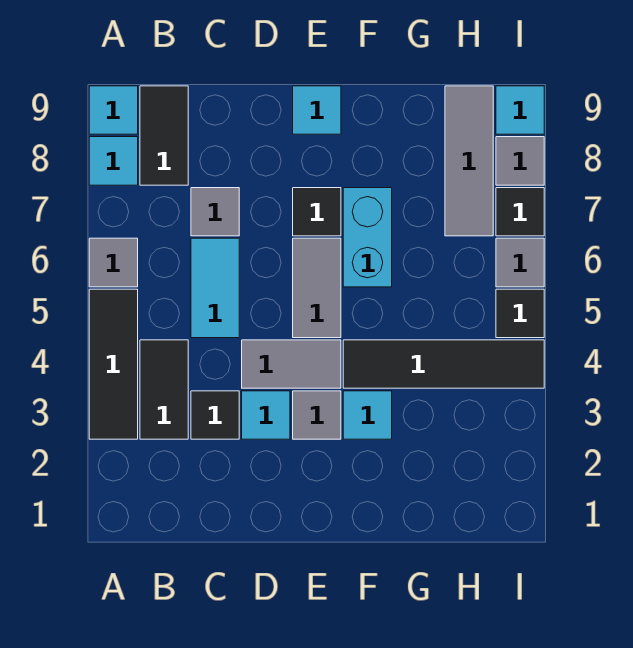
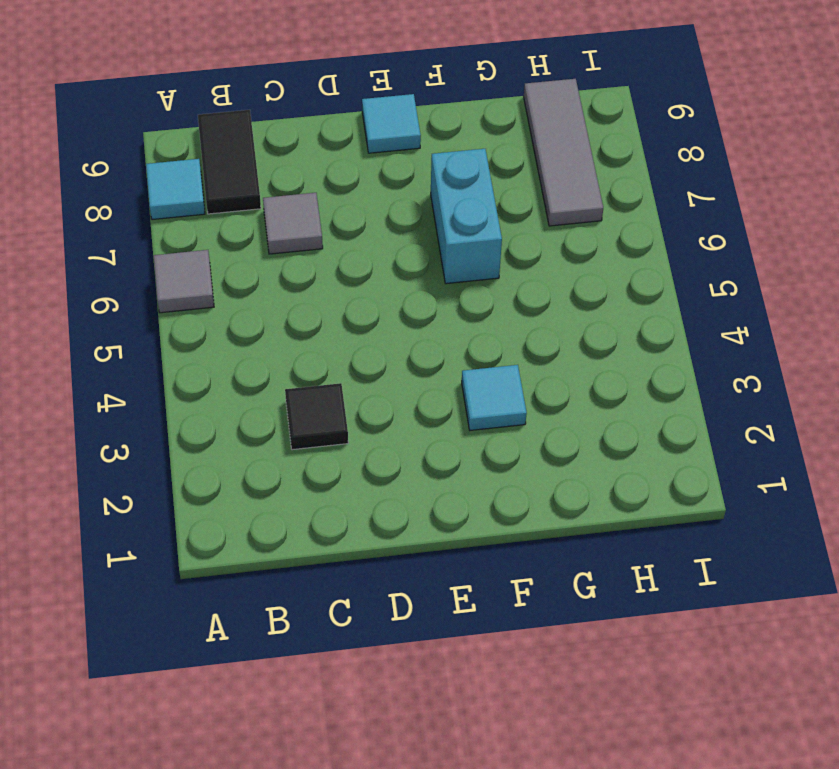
none -> black tile A3:A5 level 1
none -> cyan tile A9 level 1
none -> black tile B3:B4 level 1

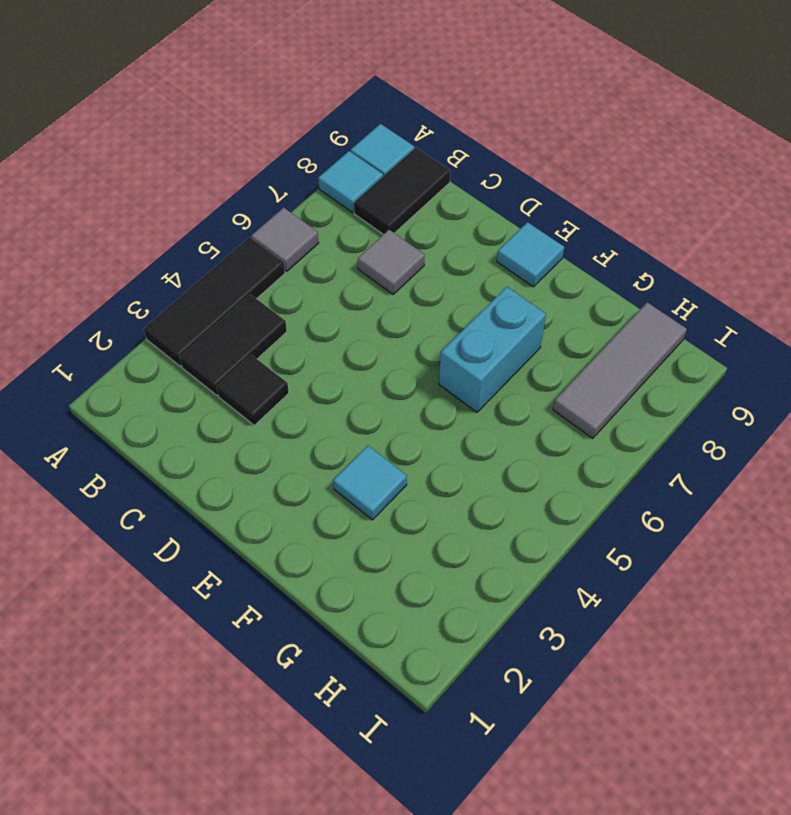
none -> cyan tile C5:C6 level 1
none -> cyan tile D3 level 1
none -> grey tile D4:E4 level 1

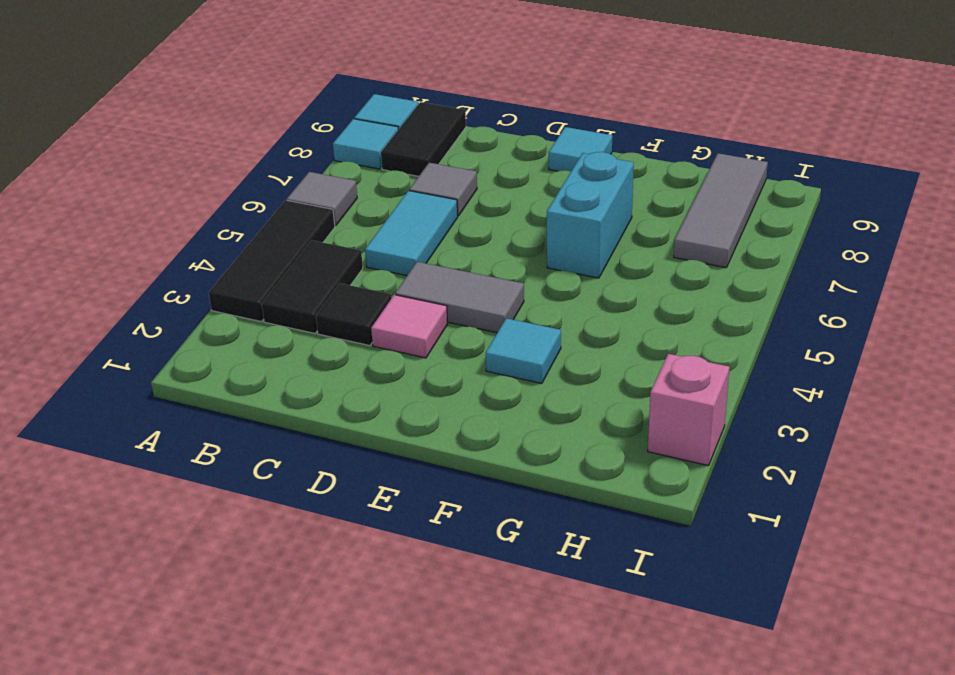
pink tile D3 level 1 -> cyan tile D3 level 1
pink brick I2 level 1 -> none
none -> grey tile E3 level 1
none -> grey tile E5:E6 level 1
none -> black tile E7 level 1

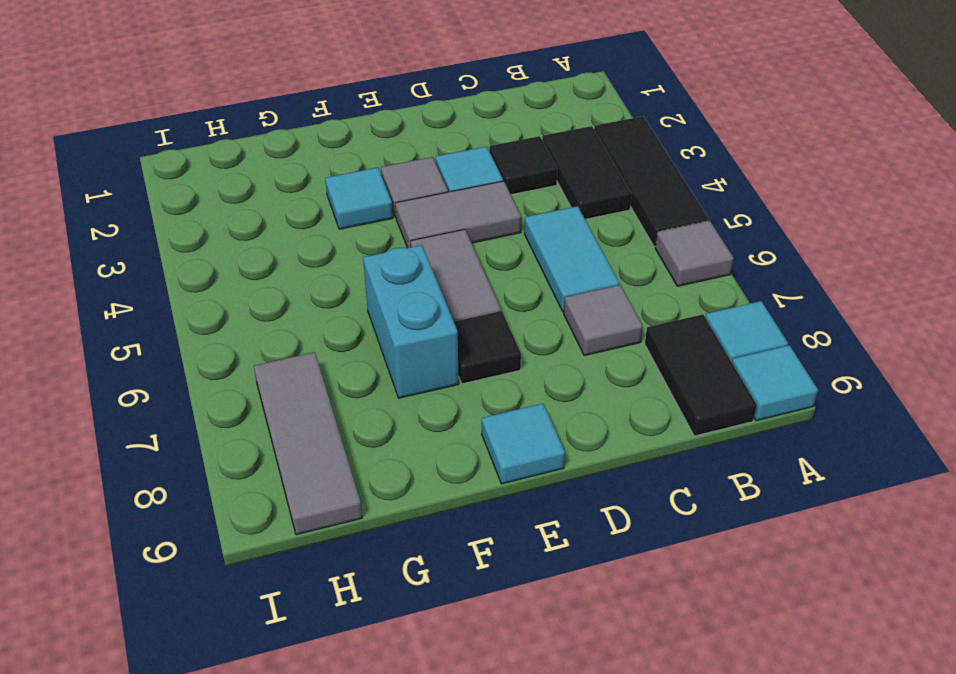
none -> black tile F4:I4 level 1
none -> black tile I5 level 1
none -> grey tile I6 level 1

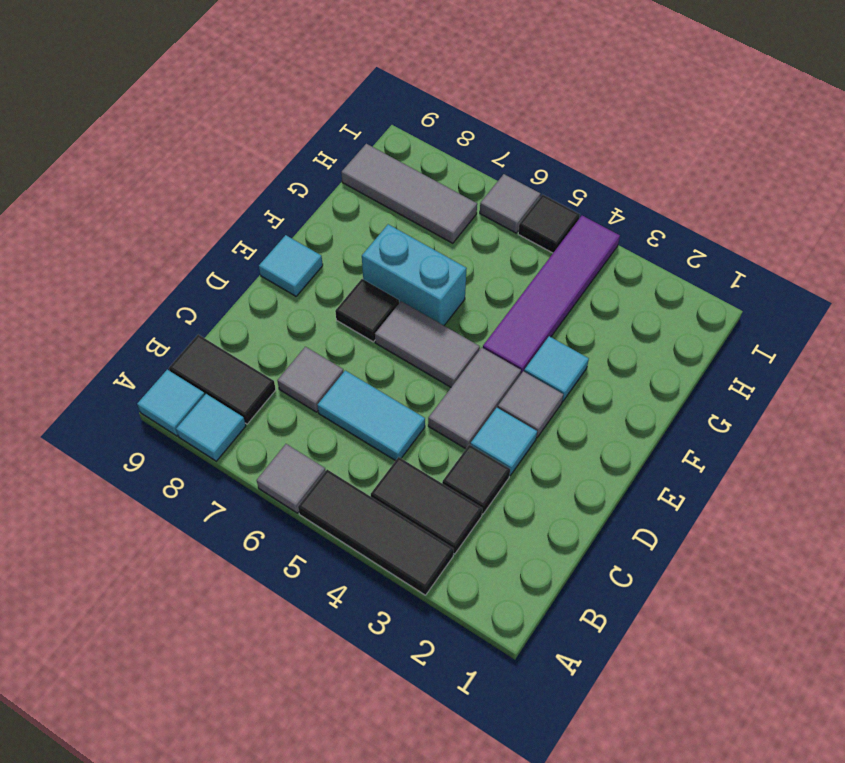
purple tile F4:I4 level 1 -> black tile F4:I4 level 1
none -> black tile I7 level 1
none -> grey tile I8 level 1
none -> cyan tile I9 level 1

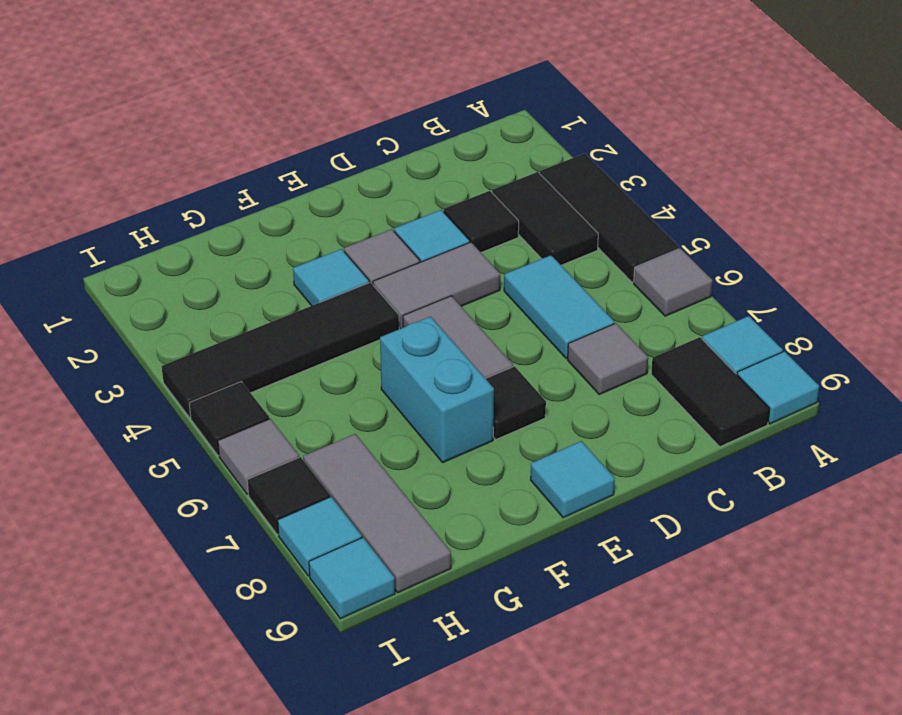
cyan tile I8 level 1 -> grey tile I8 level 1

